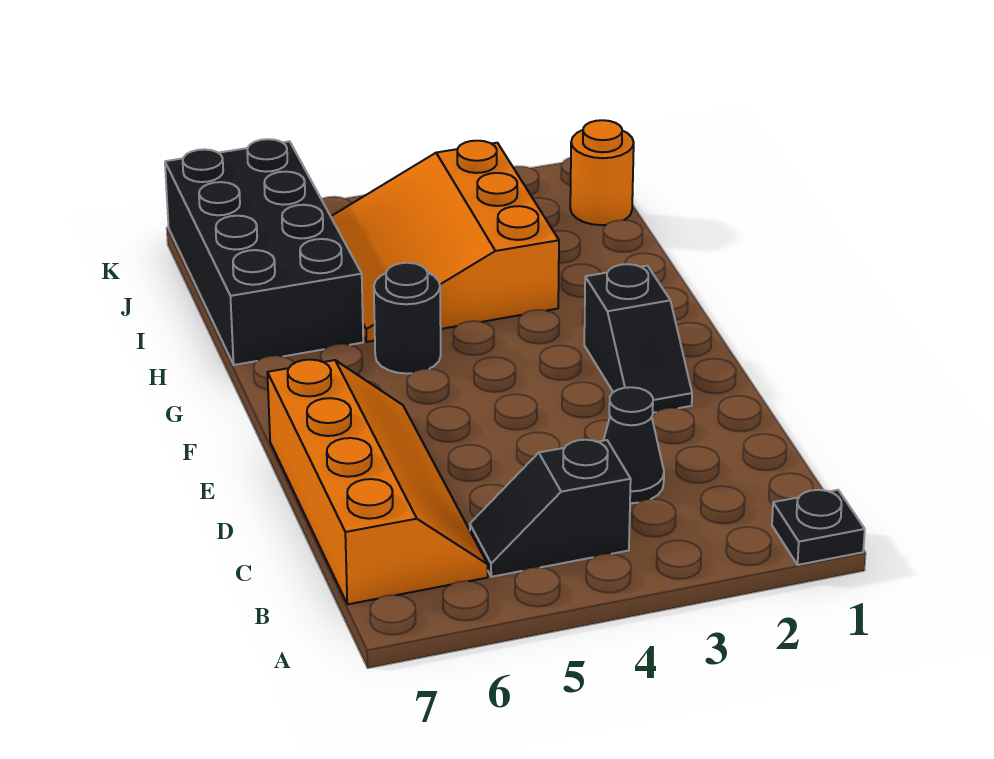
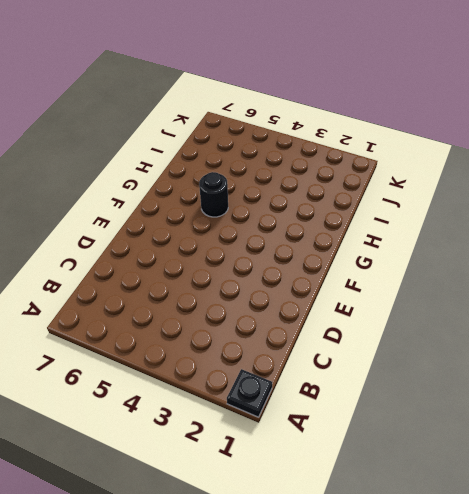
none -> black slope B4:B5 level 1 top 4
none -> orange slope B6:E7 level 1 top 7

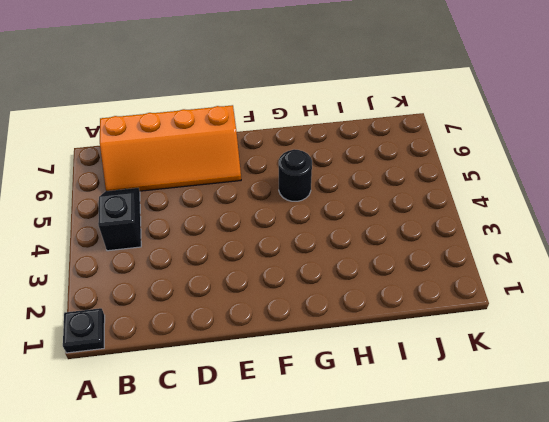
none -> black cone C3 level 1
none -> black slope E2:F2 level 1 top F

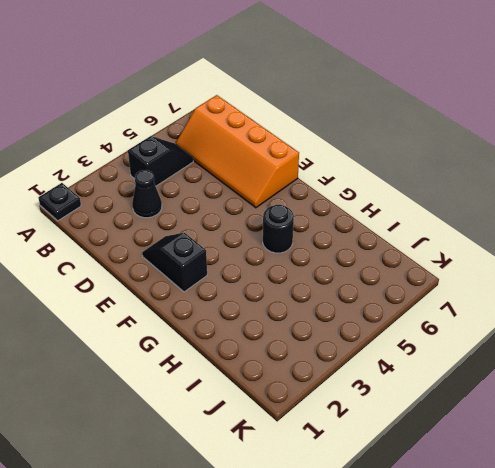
none -> orange slope H3:J5 level 1 top 3
none -> black brick H6:K7 level 1

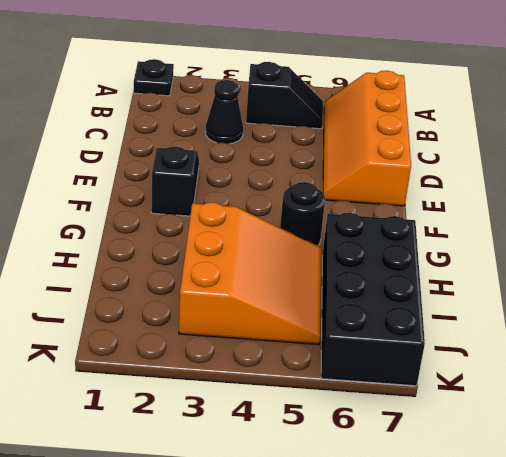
none -> orange round brick J1 level 1

